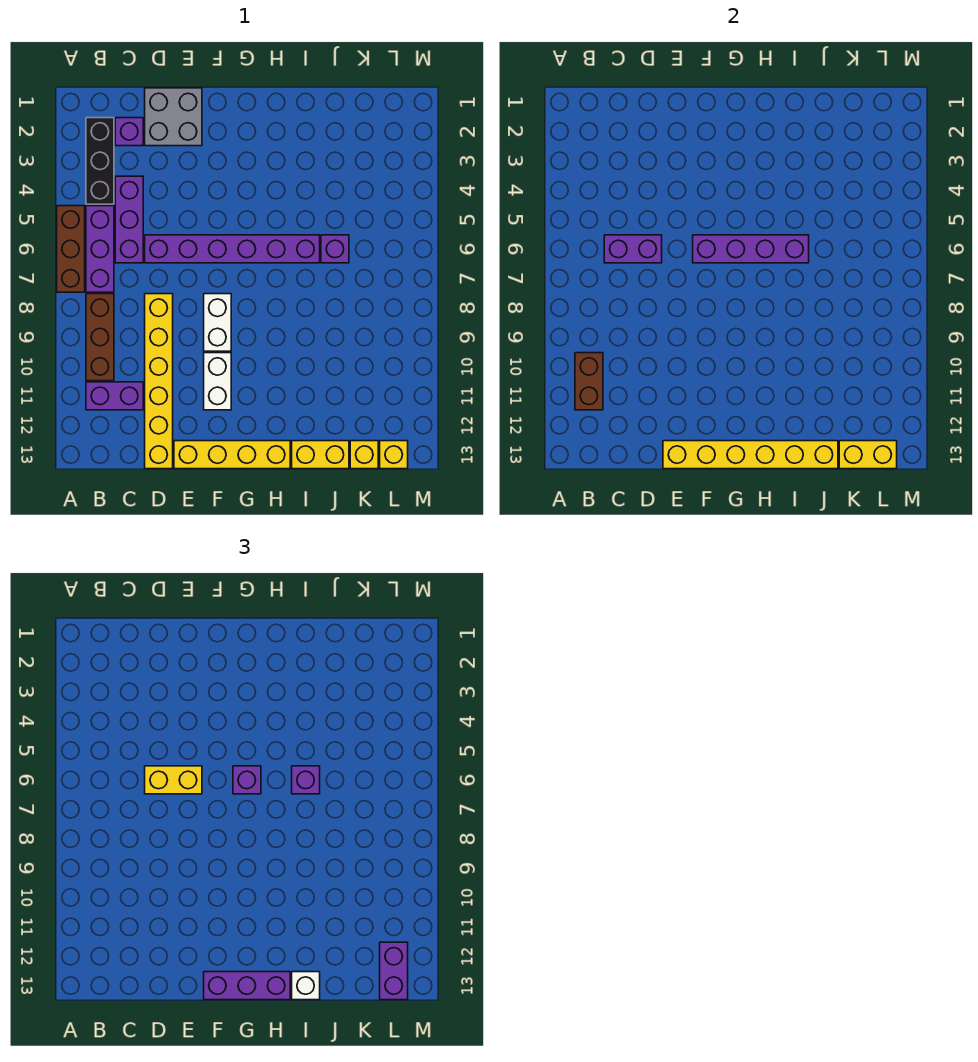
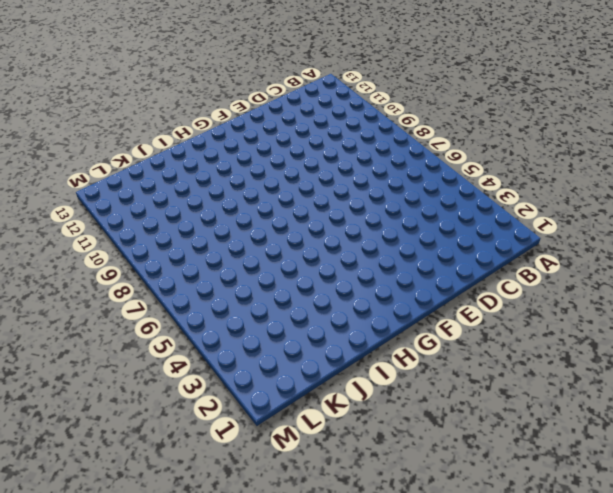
none -> brown brick A5:A7 level 1
none -> black brick B2:B4 level 1
none -> purple brick B5:B7 level 1

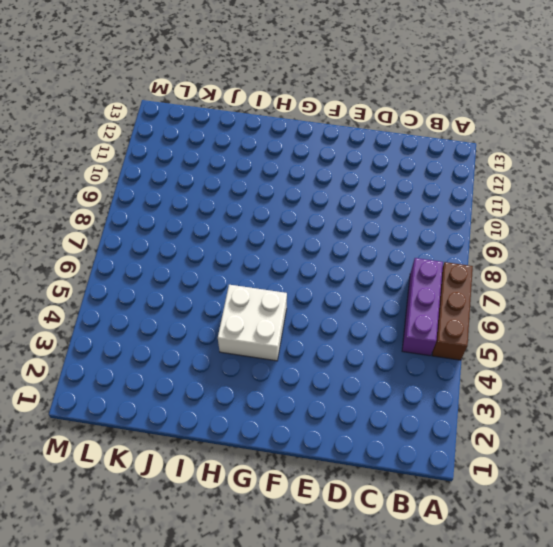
white brick G4:H5 level 1 -> none
none -> black brick B2:B4 level 1
none -> brown brick B8:B10 level 1
none -> purple brick B11:C11 level 1

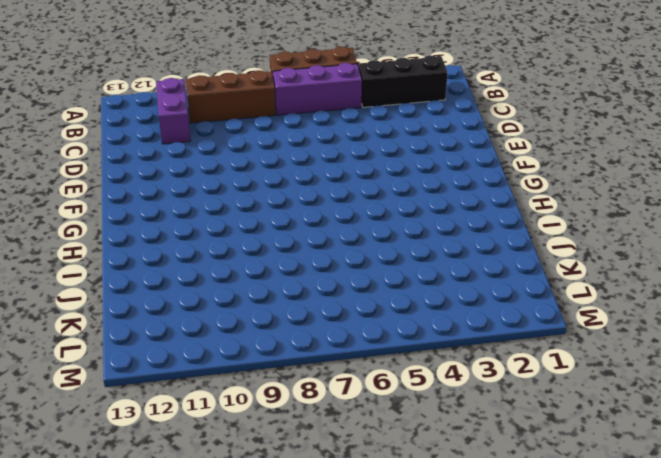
none -> purple brick C2 level 1
none -> purple brick C4:C6 level 1
none -> grey brick D1:E2 level 1

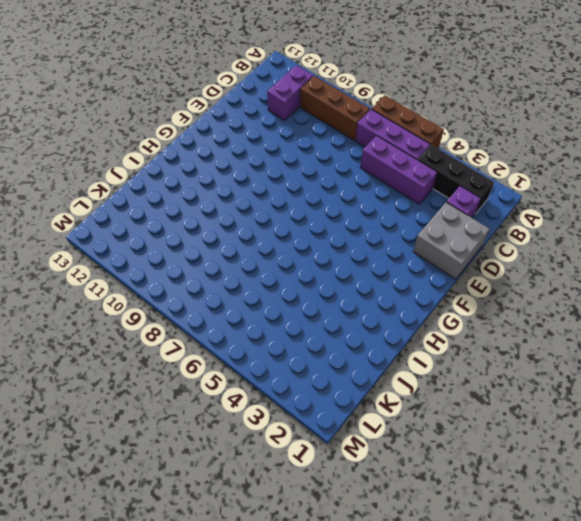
none -> purple brick D6:I6 level 1
none -> yellow brick D8:D13 level 1
none -> yellow brick E13:H13 level 1

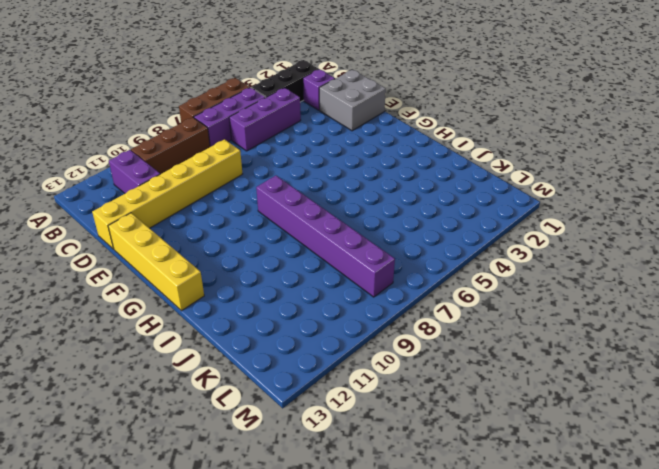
purple brick G8:L8 level 1 -> purple brick D6:I6 level 1
none -> white brick F8:F9 level 1
none -> white brick F10:F11 level 1
none -> yellow brick I13:J13 level 1

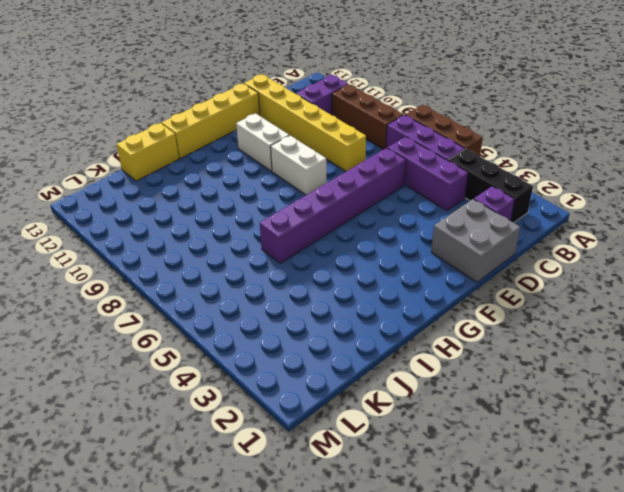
none -> purple brick J6 level 1
none -> yellow brick K13 level 1
none -> yellow brick L13 level 1

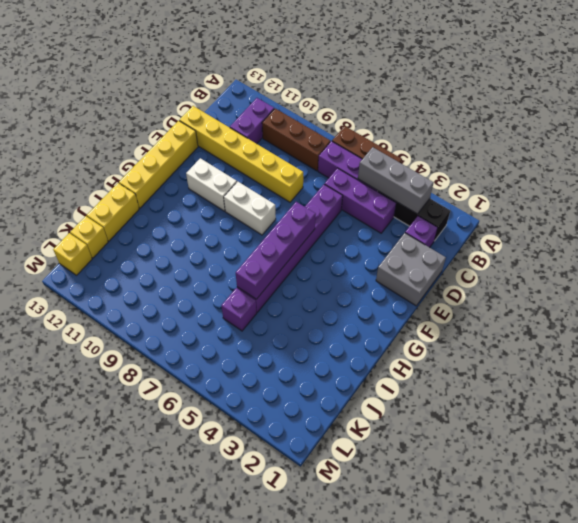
grey brick B3:B5 level 2 -> none
none -> brown brick B10:B11 level 2
none -> purple brick C6:D6 level 2
none -> yellow brick E13:J13 level 2

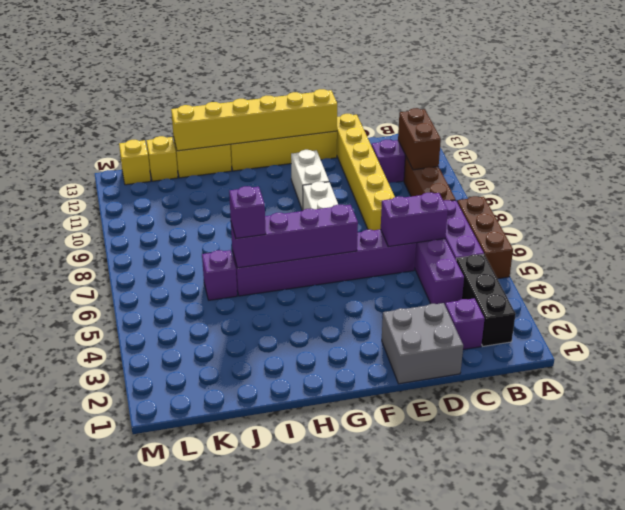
none -> yellow brick K13:L13 level 2
none -> yellow brick D6:E6 level 3
none -> purple brick F13:H13 level 3

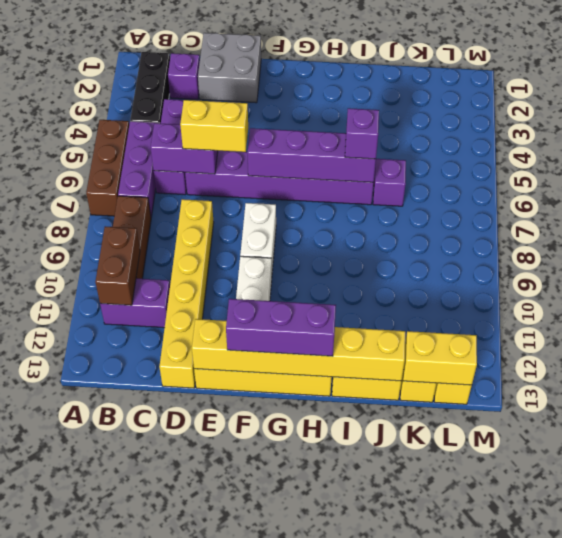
none -> purple brick G6 level 3
none -> white brick I13 level 3
none -> purple brick L12:L13 level 3

